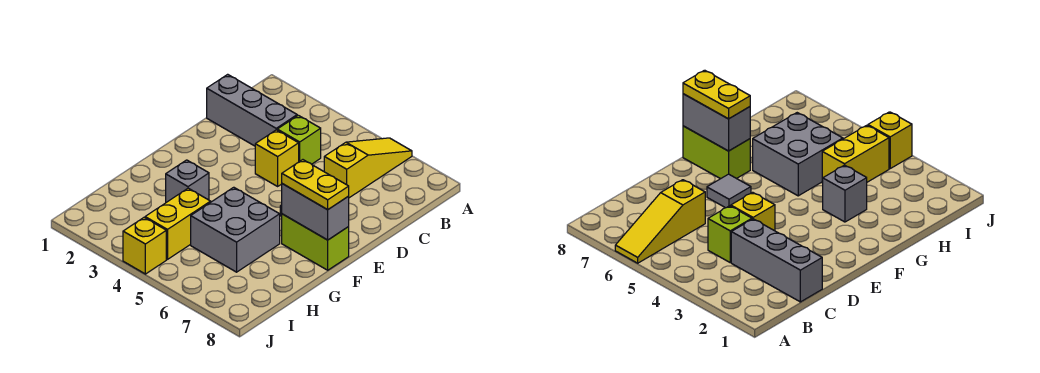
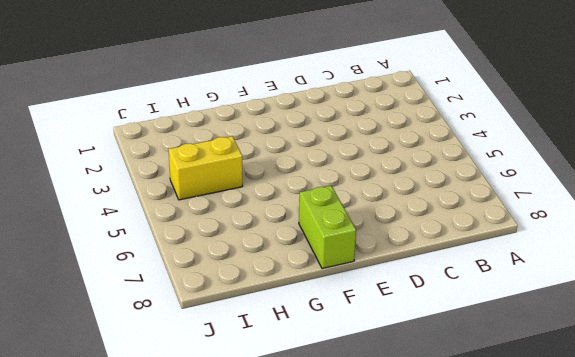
none -> yellow slope A6:C6 level 1 top C
none -> grey brick C1:C3 level 1
none -> lime brick C4 level 1

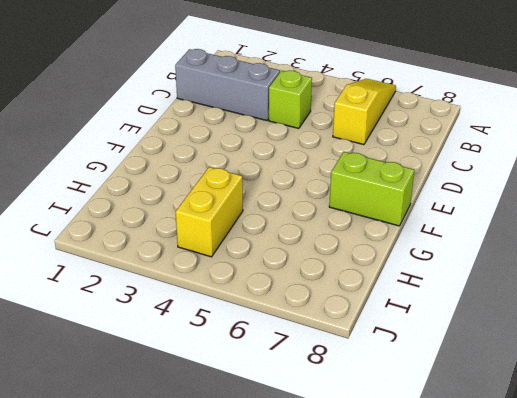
none -> yellow brick D4 level 1
none -> grey tile E6 level 1
none -> grey brick G3 level 1

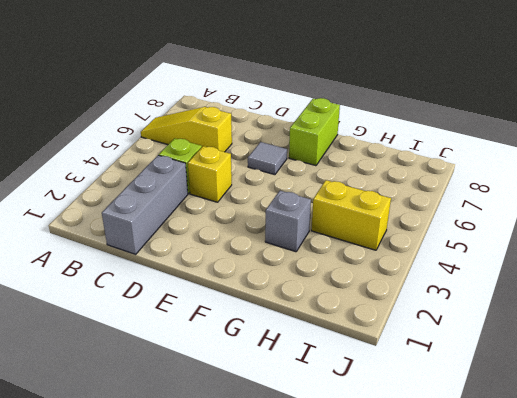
none -> grey brick G5:H6 level 1
none -> yellow brick J4 level 1
none -> grey brick F7:F8 level 2

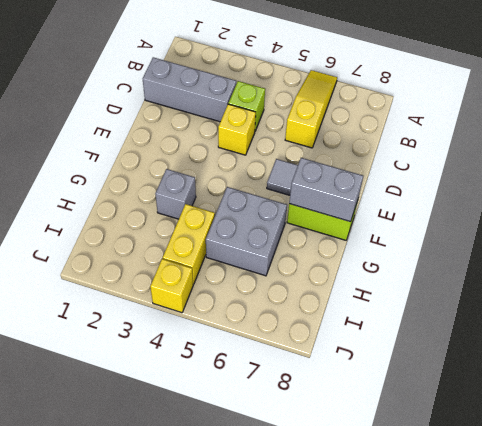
none -> yellow plate F7:F8 level 3

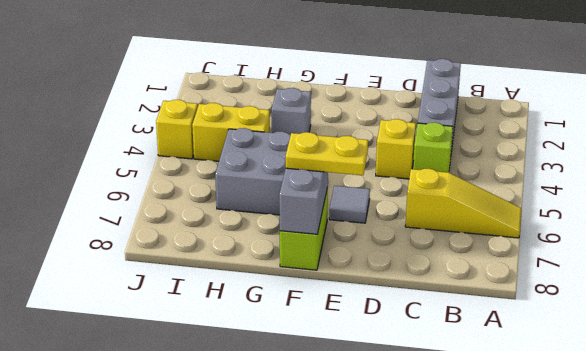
yellow plate E7:F7 level 3 -> yellow plate F7:F8 level 3

